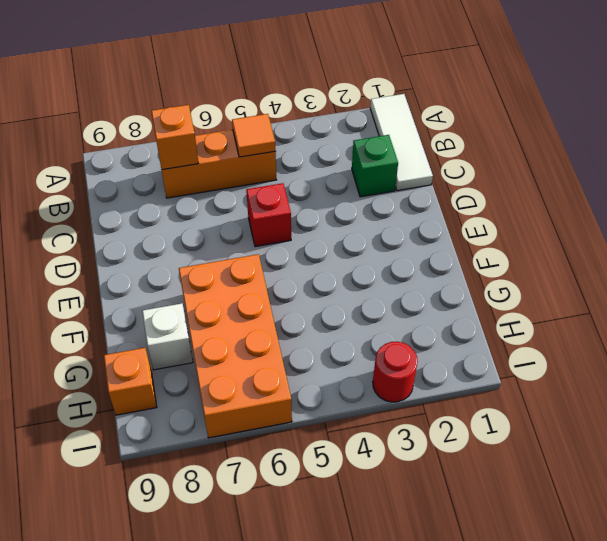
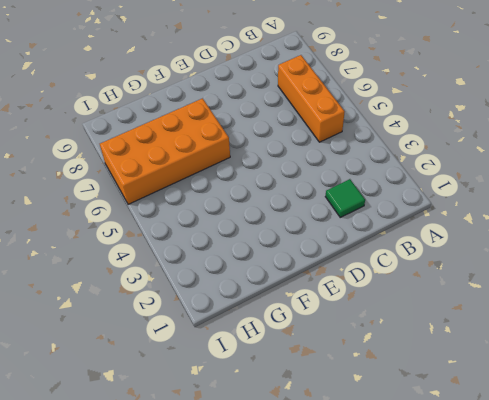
green tile C2 level 1 -> green brick C2 level 1
none -> white tile A1:C1 level 1
none -> red brick D5 level 1

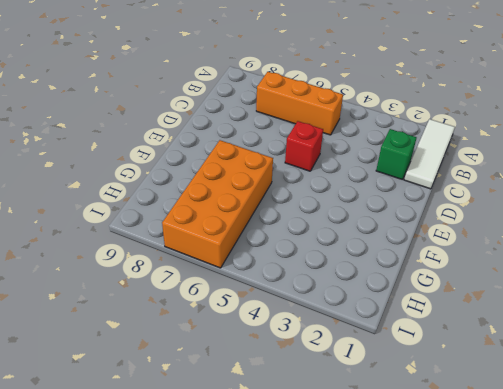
none -> white brick G8 level 1
none -> orange brick H9 level 1

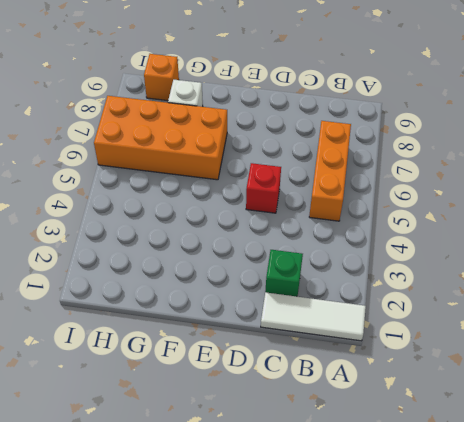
none -> red round brick I3 level 1
none -> orange tile B5 level 2

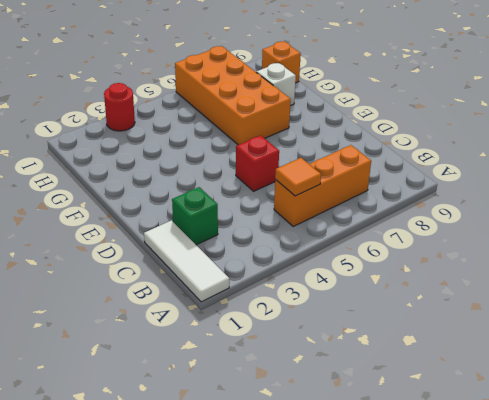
none -> orange brick B7 level 2

